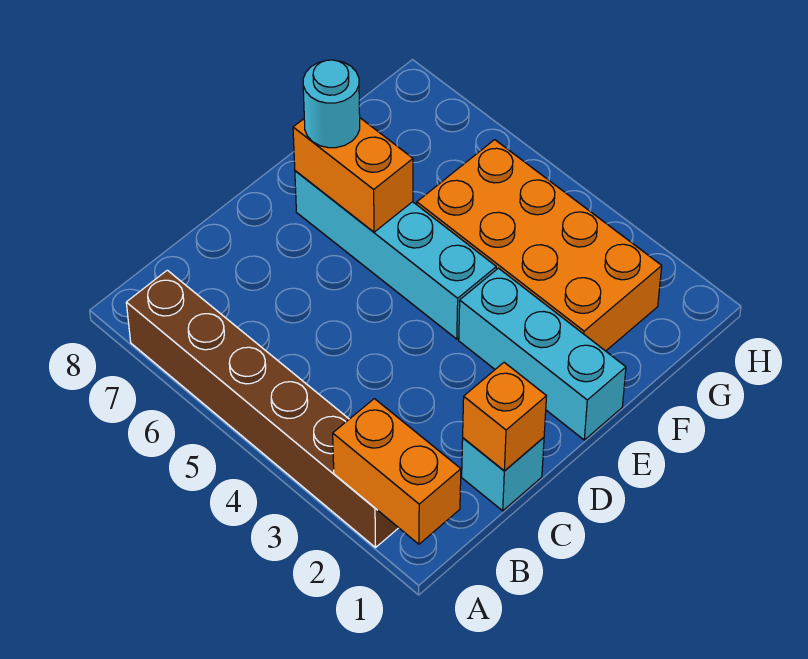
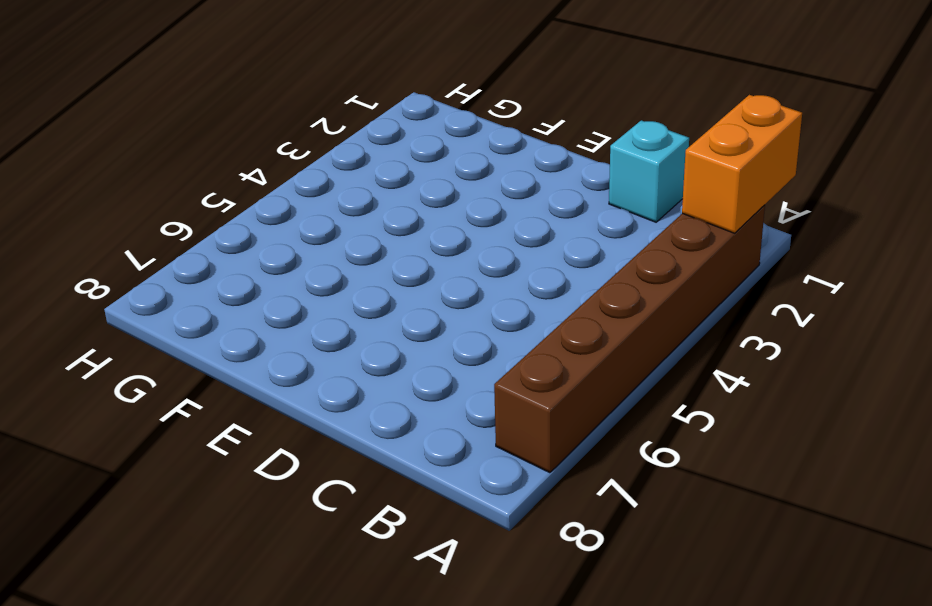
none -> cyan brick E1:E3 level 1
none -> cyan brick E4:E7 level 1

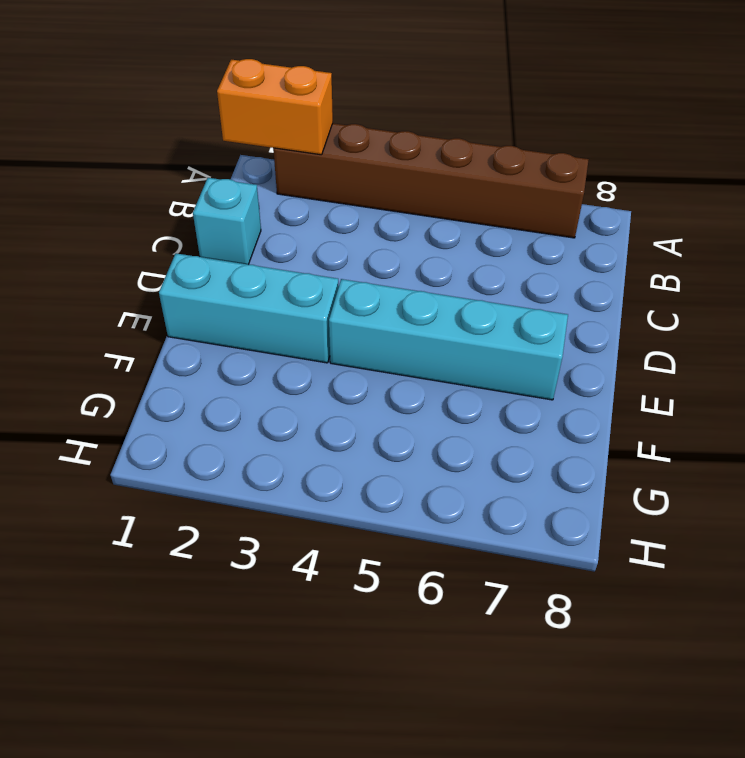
none -> orange brick F2:G5 level 1
none -> orange brick C1 level 2

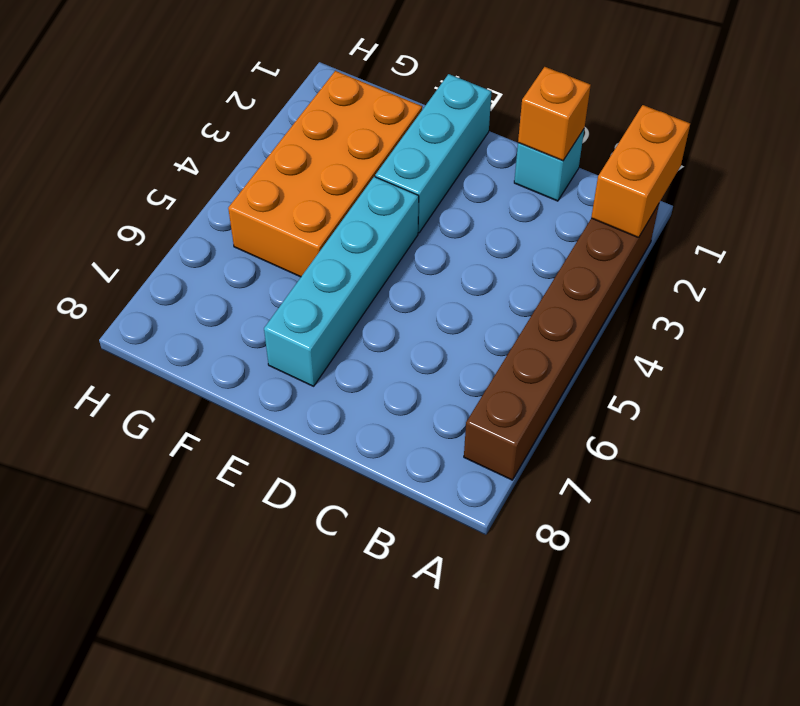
none -> orange brick E6:E7 level 2
none -> cyan round brick E7 level 3

